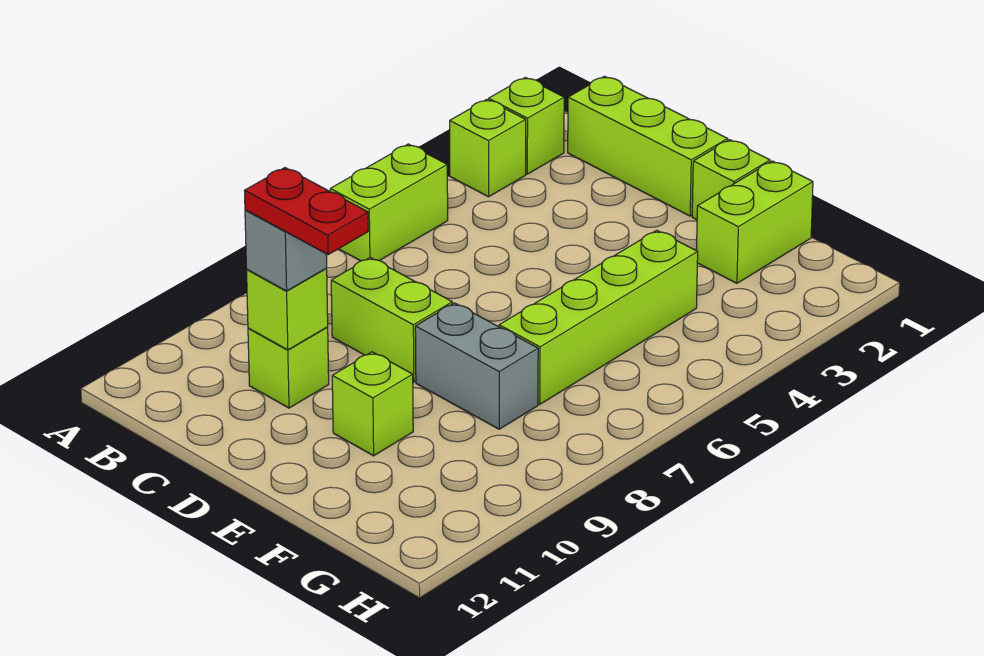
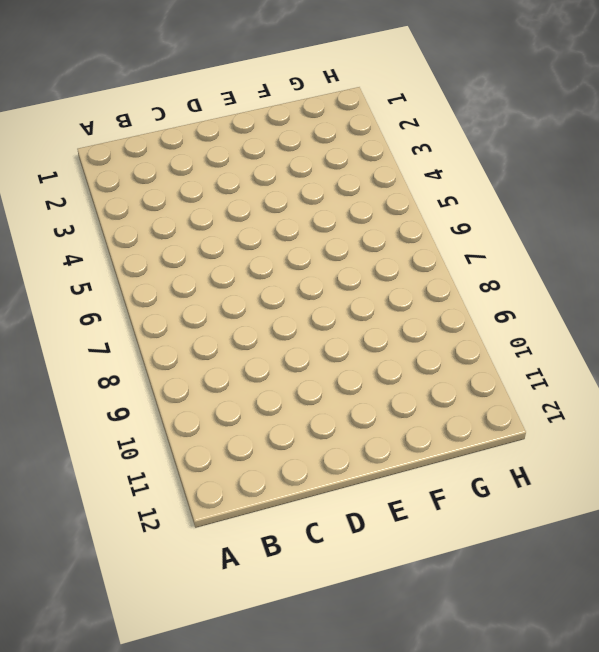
none -> lime brick A2 level 1
none -> lime brick A3 level 1
none -> lime brick A5:A6 level 1

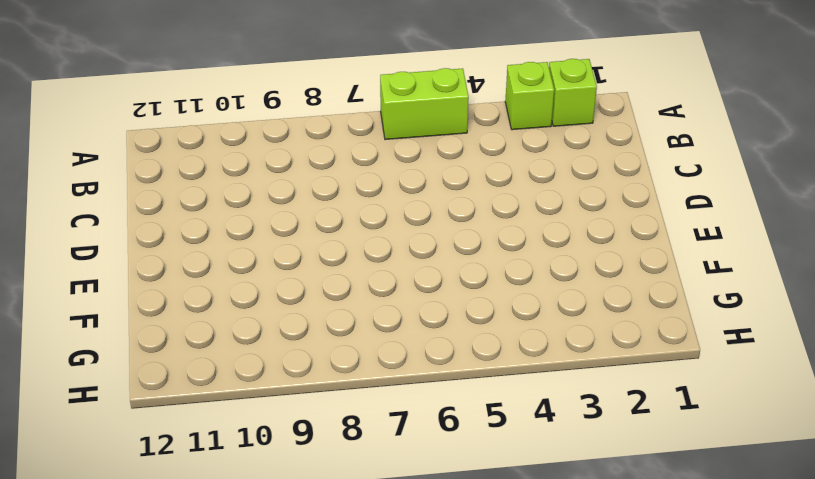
none -> lime brick B1:D1 level 1
none -> lime brick C8:D8 level 1
none -> lime brick C10 level 1

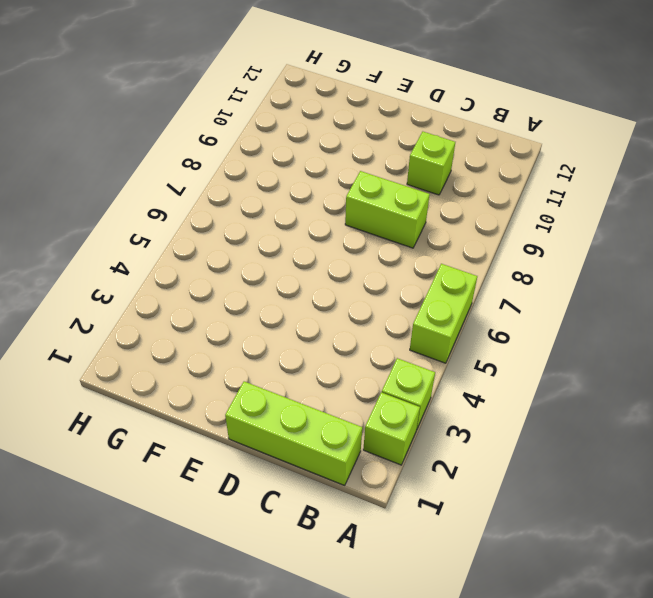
none -> lime brick E1 level 1
none -> grey brick E8:F8 level 1
none -> lime brick E10 level 1

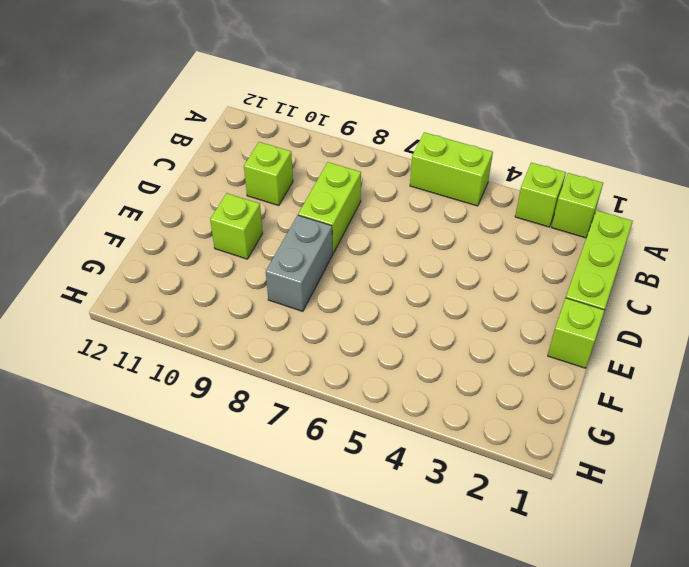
none -> lime brick F1:F2 level 1
none -> lime brick F4:F7 level 1
none -> lime brick C10 level 2

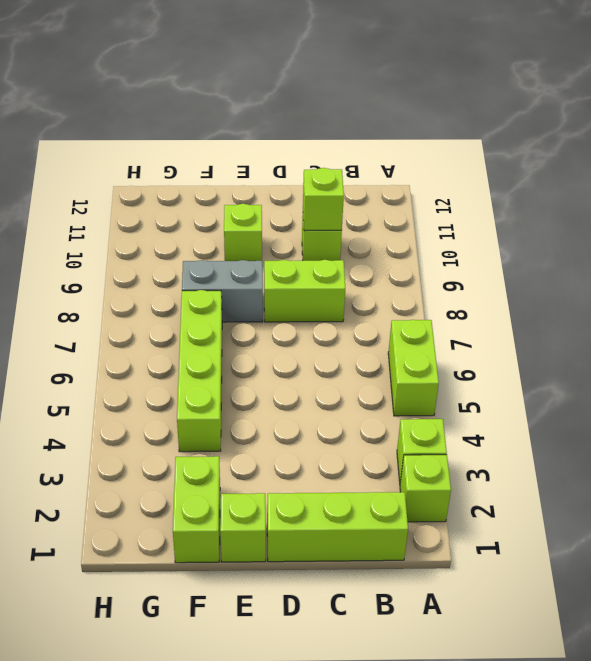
none -> grey brick C10 level 3
none -> red plate C10:D10 level 4

